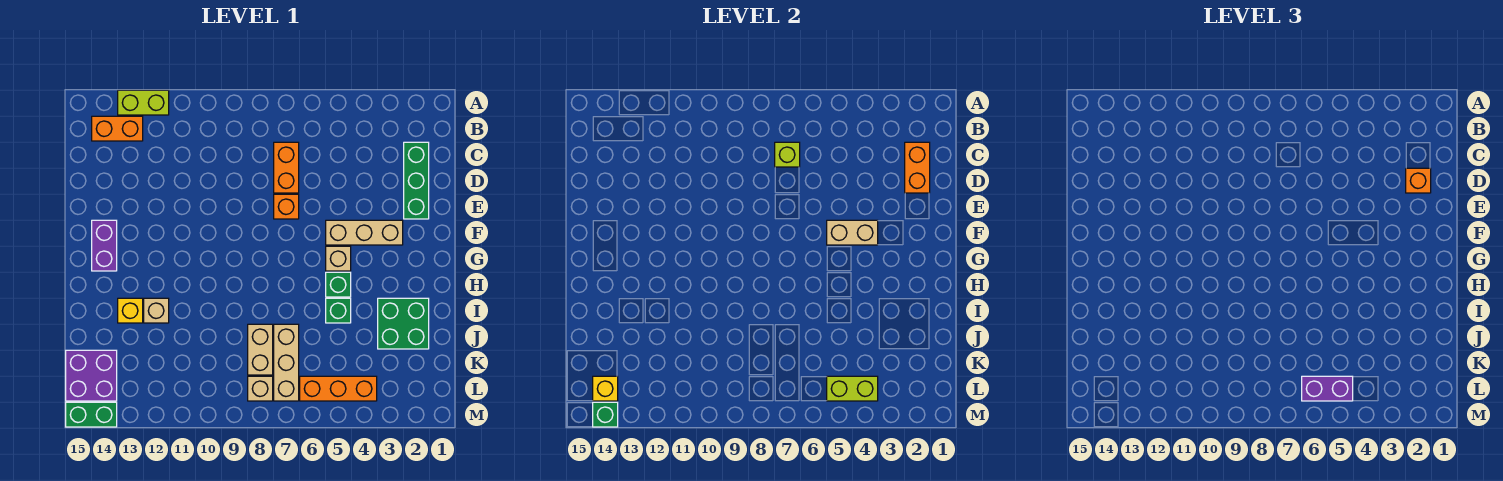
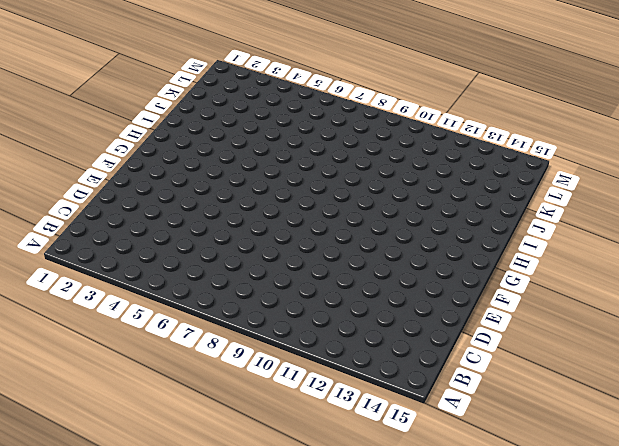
none -> lime brick A12:A13 level 1
none -> orange brick B13:B14 level 1
none -> green brick C2:E2 level 1

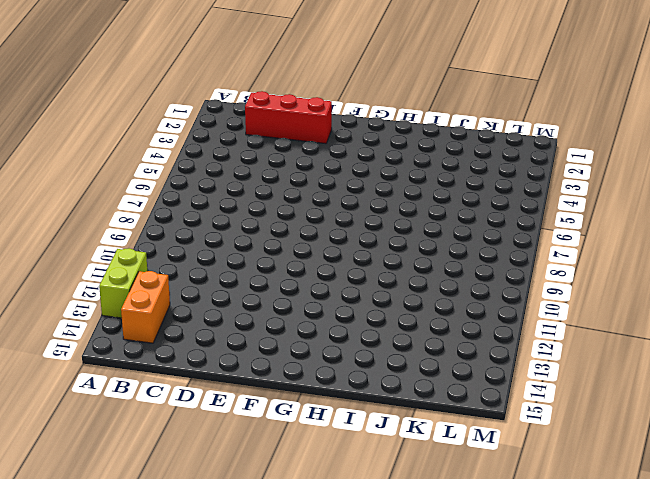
red brick C2:E2 level 1 -> green brick C2:E2 level 1
none -> orange brick C7:D7 level 1
none -> orange brick E7 level 1
none -> tan brick F3:F5 level 1

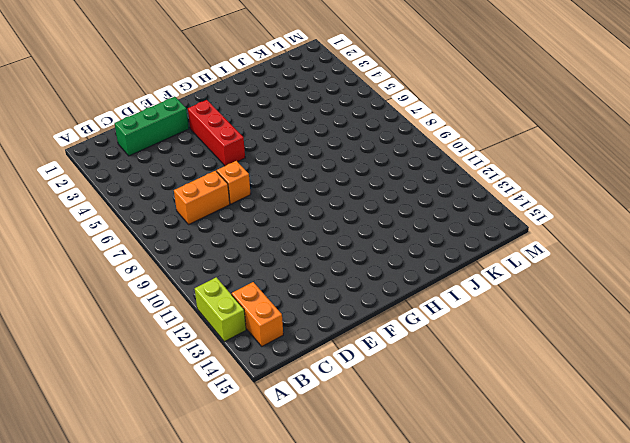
red brick F3:F5 level 1 -> tan brick F3:F5 level 1
none -> purple brick F14:G14 level 1
none -> tan brick G5 level 1
none -> green brick H5 level 1

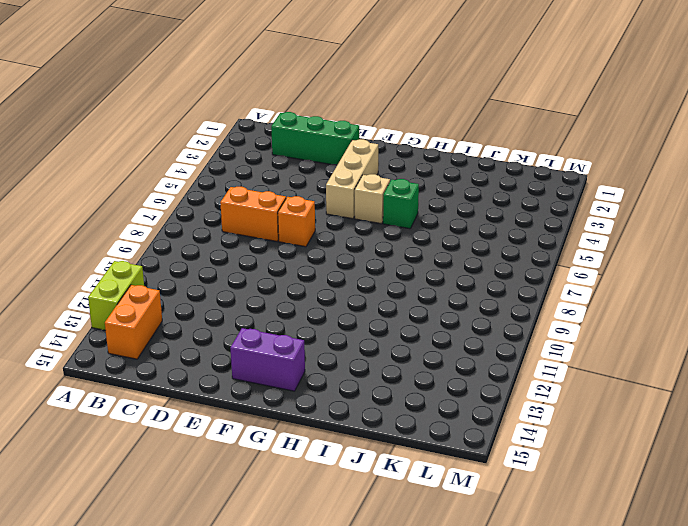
none -> green brick I2:J3 level 1
none -> green brick I5 level 1
none -> tan brick I12 level 1

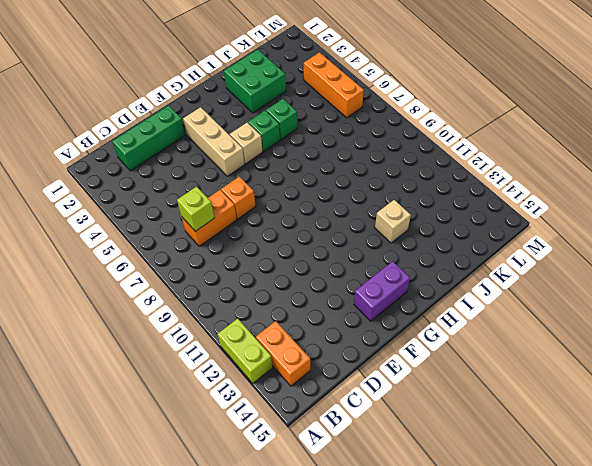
none -> yellow brick I13 level 1
none -> tan brick J7:L7 level 1
none -> tan brick J8:K8 level 1

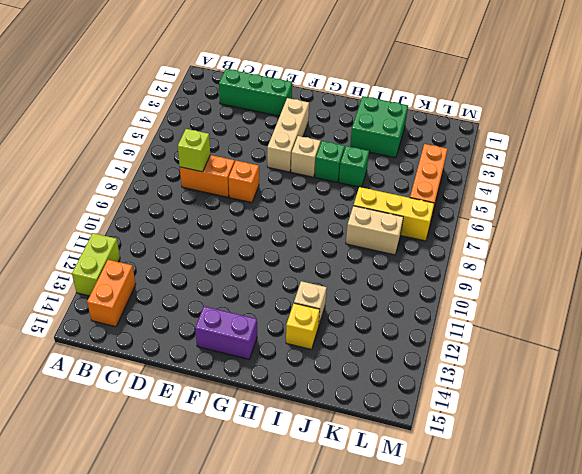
yellow brick J7:L7 level 1 -> tan brick J7:L7 level 1
none -> purple brick K14:L15 level 1
none -> tan brick L8 level 1
none -> green brick M14:M15 level 1

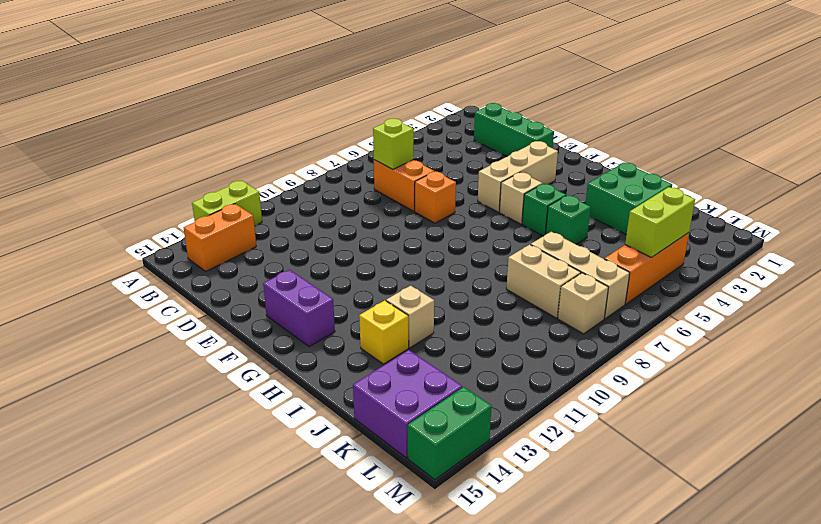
none -> orange brick C2:D2 level 2
none -> tan brick F4:F5 level 2
none -> yellow brick L14 level 2

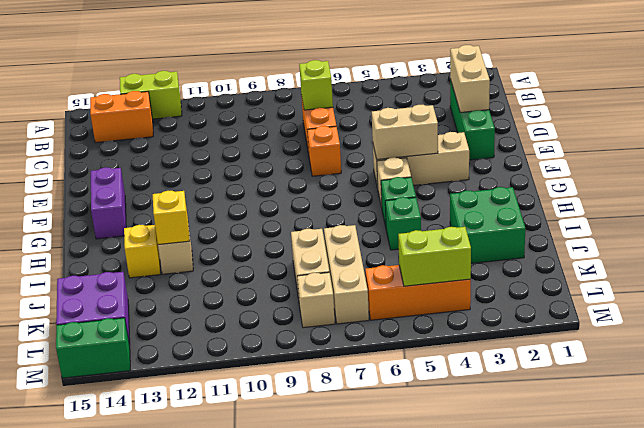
tan brick C2:D2 level 2 -> orange brick C2:D2 level 2
yellow brick I12 level 2 -> yellow brick L14 level 2
none -> green brick M14 level 2
none -> orange brick D2 level 3
none -> purple brick L5:L6 level 3

